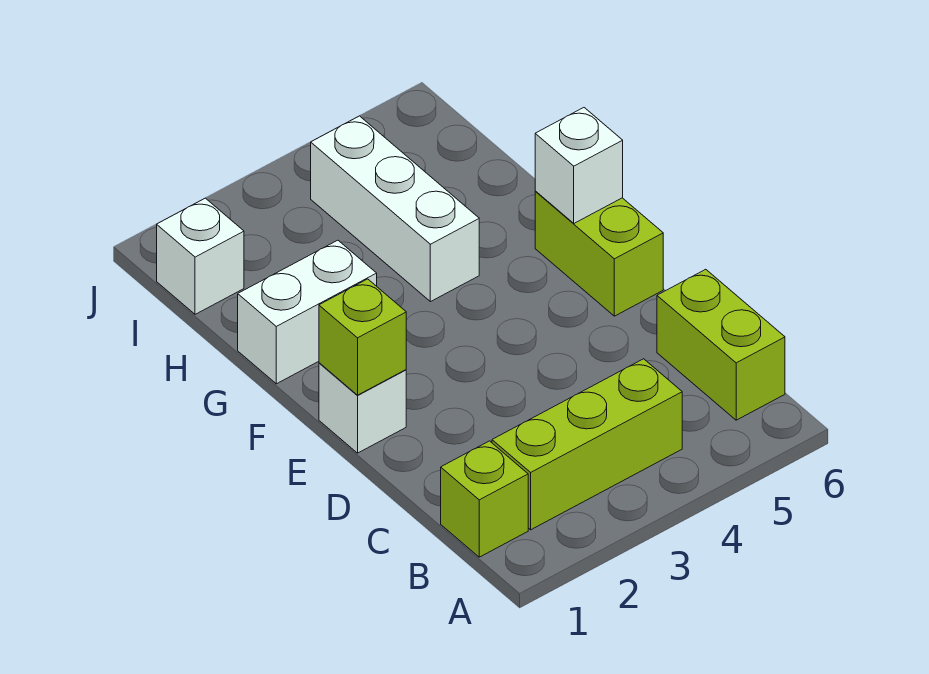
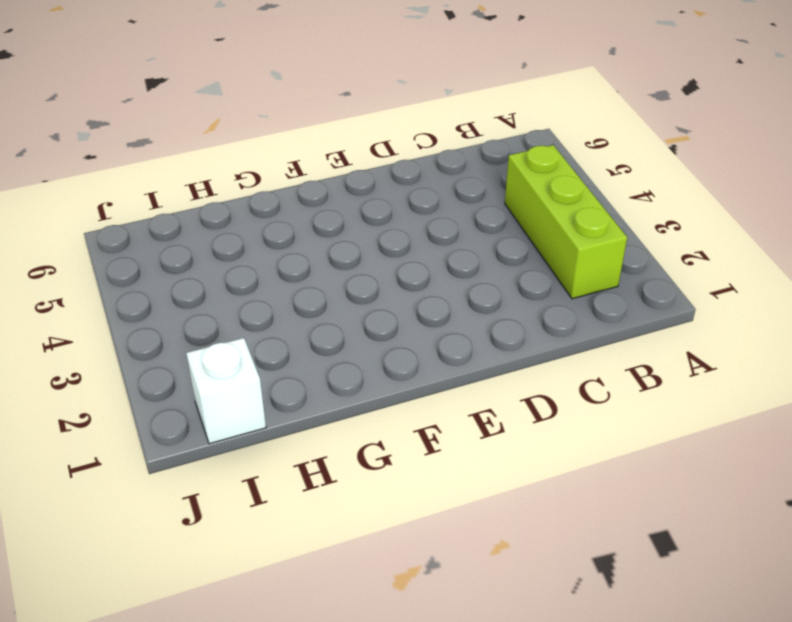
none -> lime brick B1 level 1
none -> lime brick B6:C6 level 1

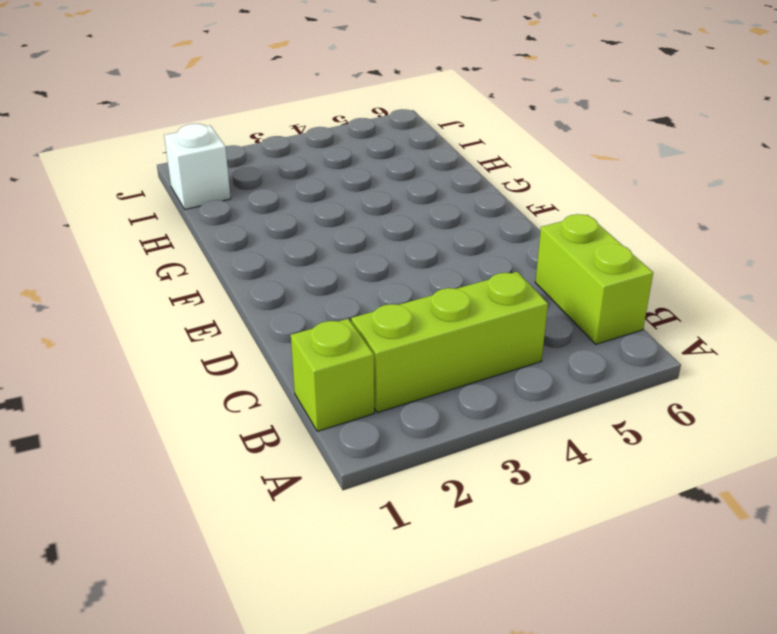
none -> white brick E1 level 1
none -> lime brick E6:F6 level 1

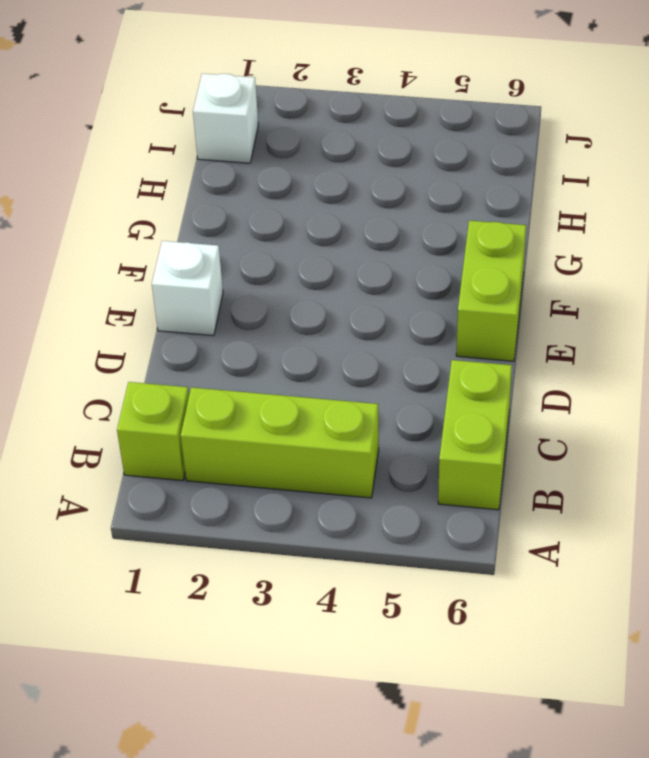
none -> white brick G1:G2 level 1
none -> white brick G4:I4 level 1

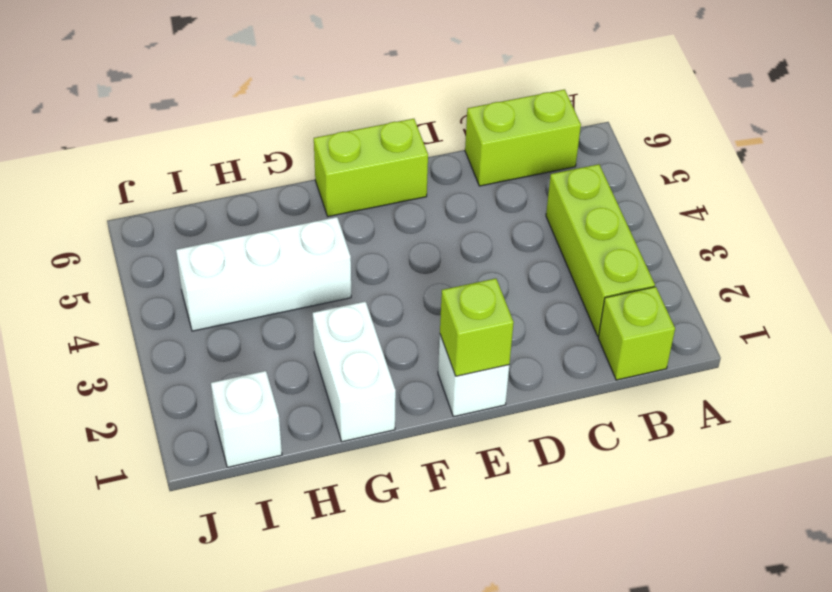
none -> white brick F6 level 2

